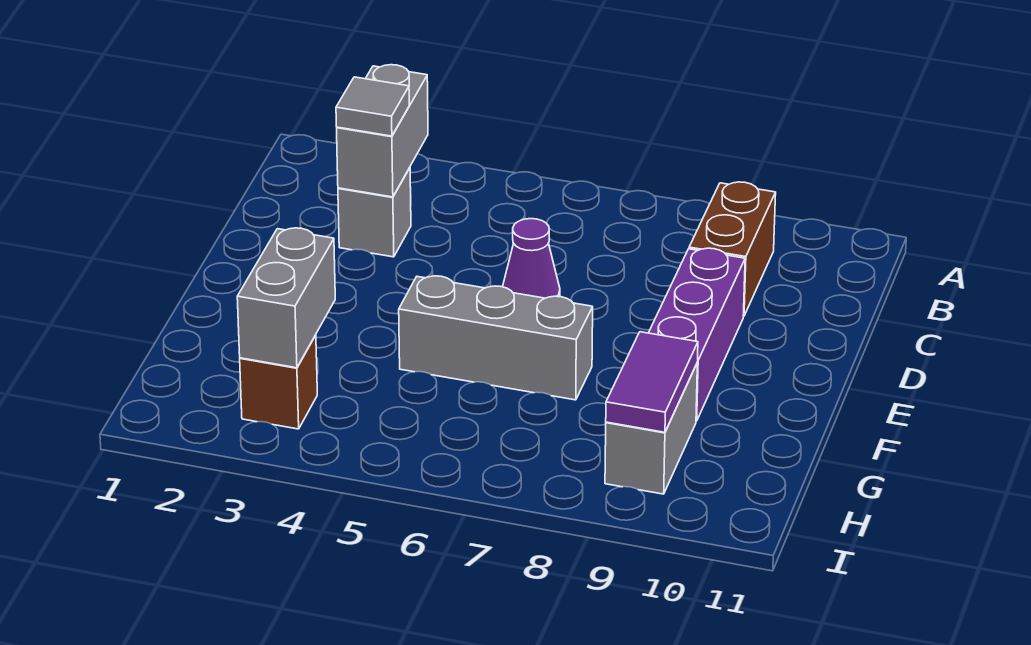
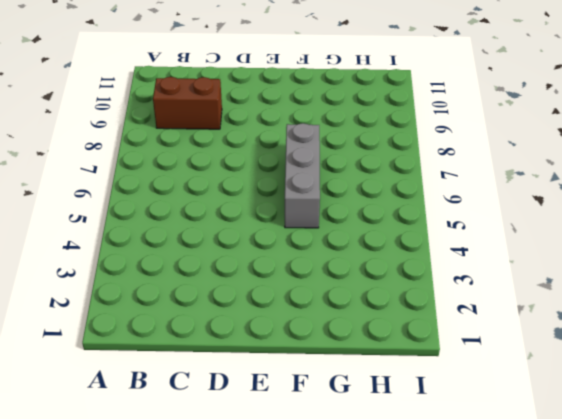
none -> grey brick C3 level 1
none -> purple cone D6 level 1

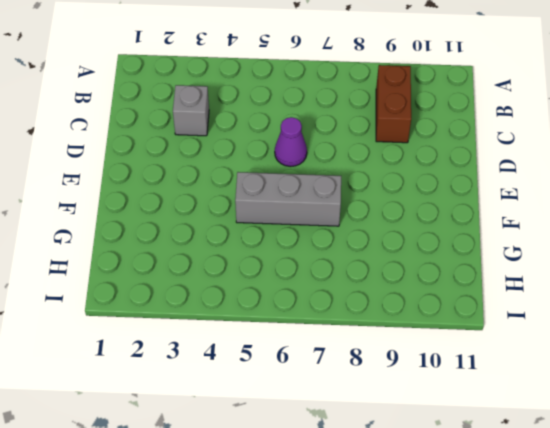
none -> purple brick D9:F9 level 1
none -> grey brick G9:H9 level 1

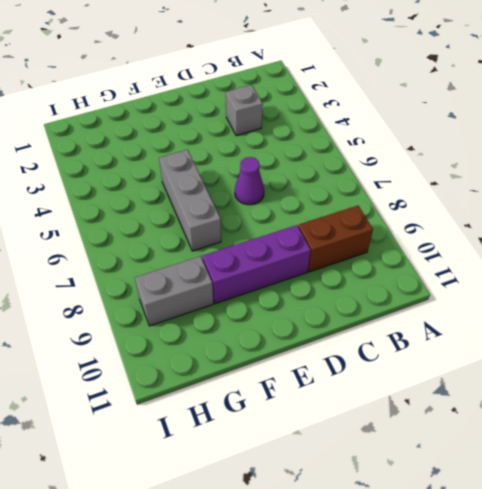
none -> brown brick H3 level 1
none -> grey brick B3:C3 level 2

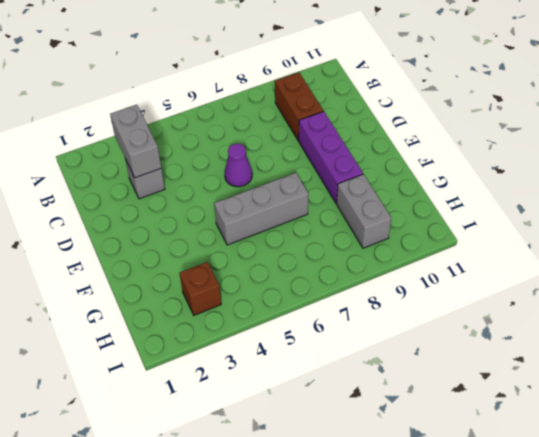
none -> grey brick G3:H3 level 2
none -> purple tile G9:H9 level 2

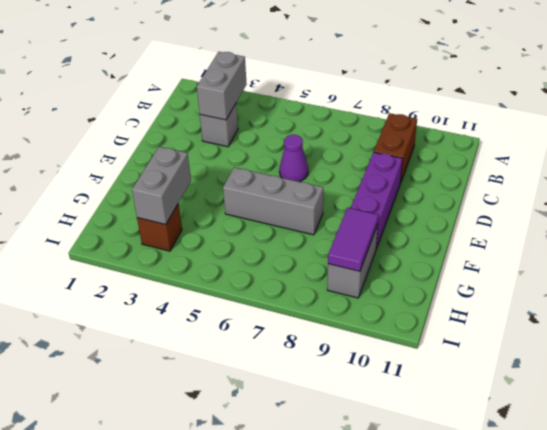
none -> grey tile C3 level 3

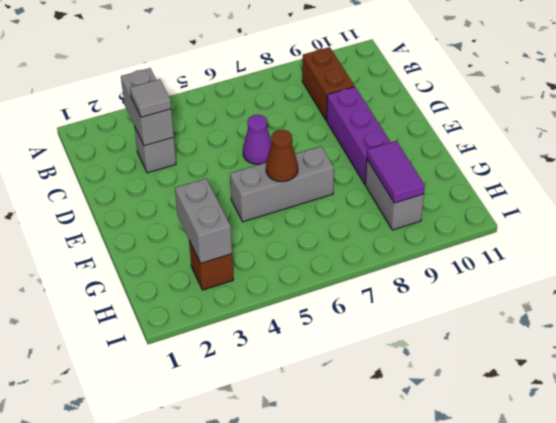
brown cone F6 level 2 -> none

